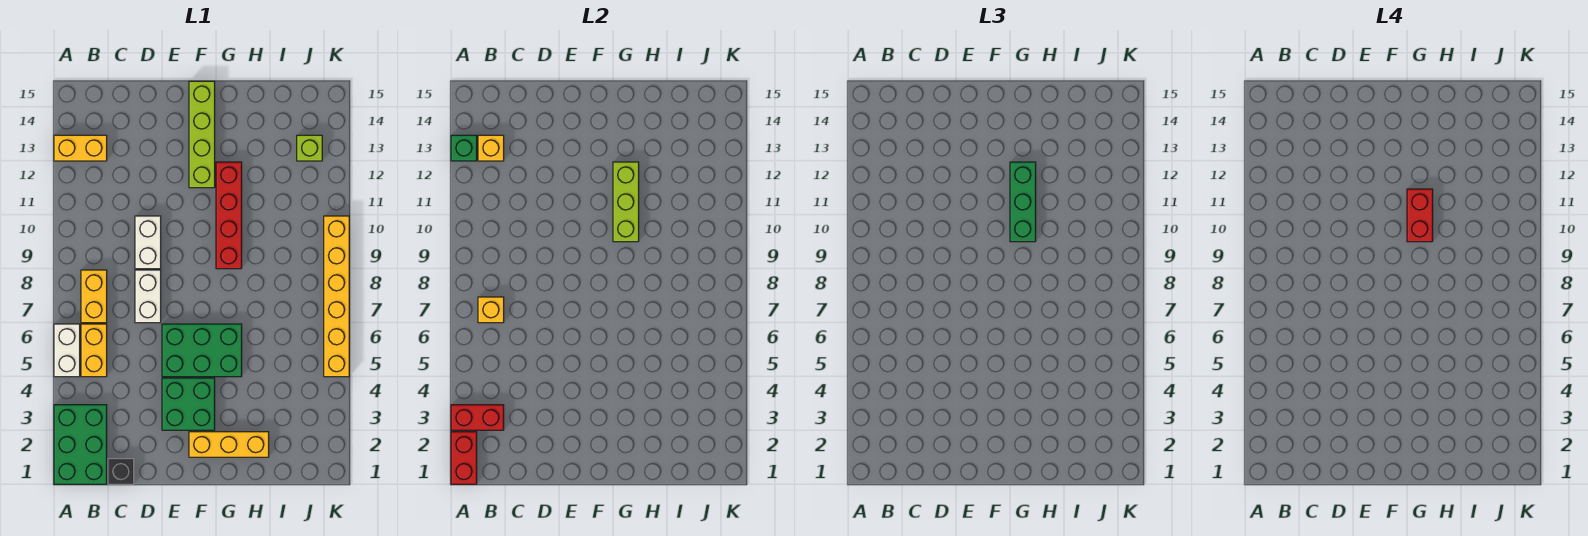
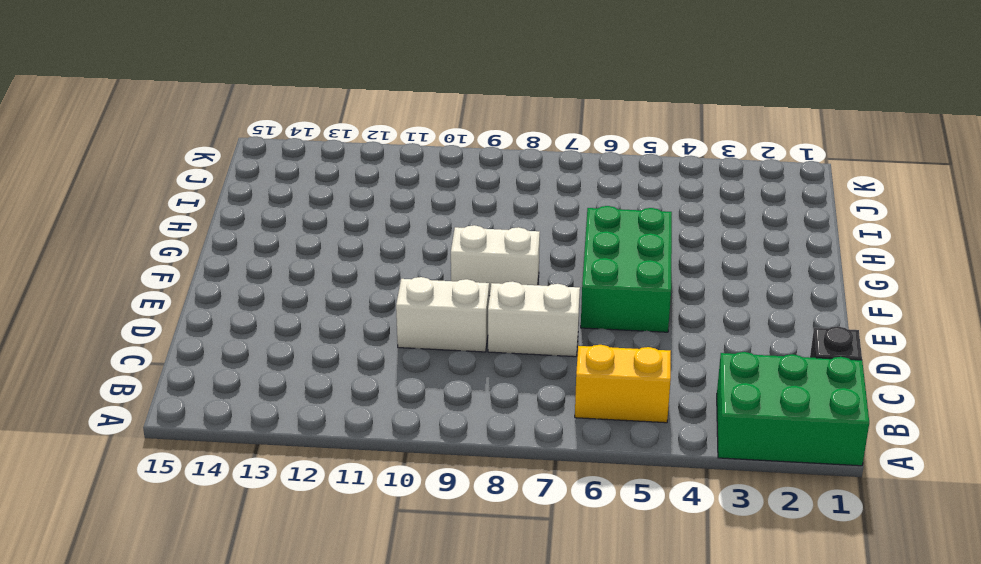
white brick F8:F9 level 1 -> white brick A5:A6 level 1
none -> yellow brick A13:B13 level 1
none -> yellow brick B7:B8 level 1
none -> green brick E3:F4 level 1

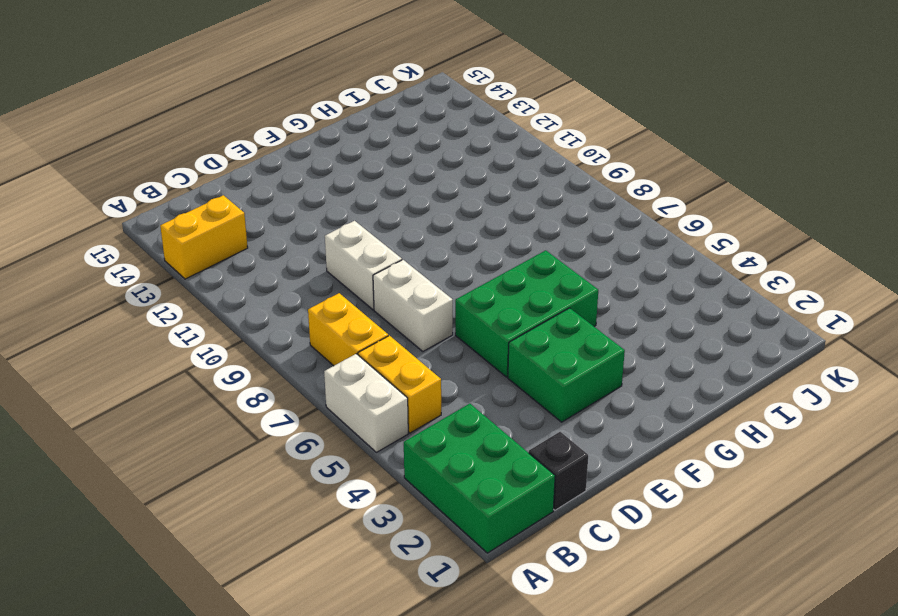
none -> yellow brick F2:H2 level 1
none -> lime brick F12:F15 level 1
none -> red brick G9:G12 level 1

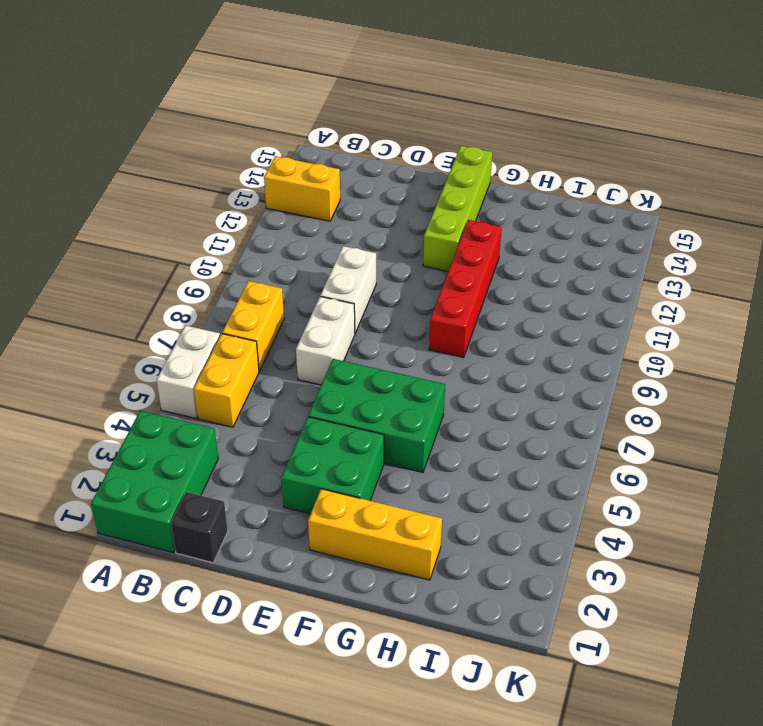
none -> lime brick J13 level 1
none -> yellow brick K5:K10 level 1
none -> red brick A1:A2 level 2

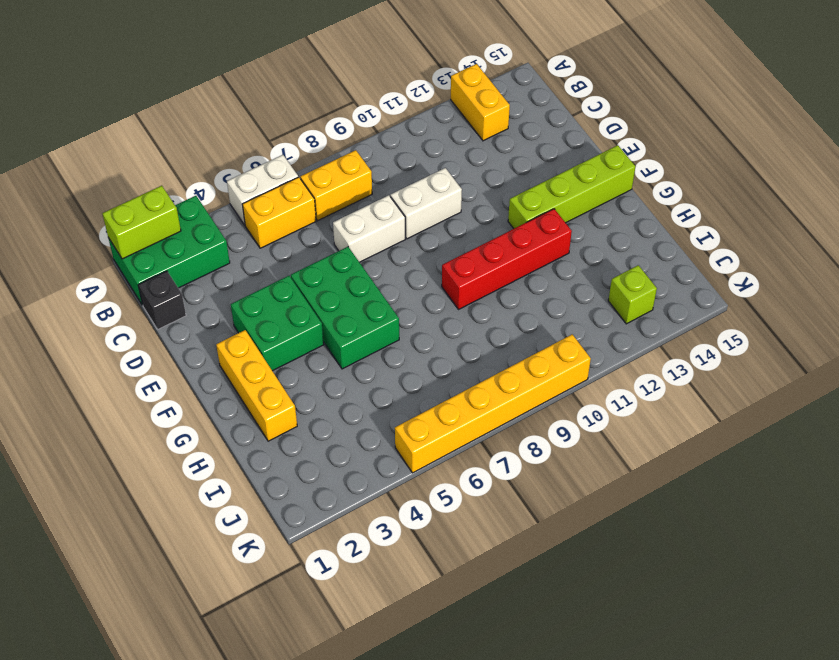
lime brick A1:A2 level 2 -> red brick A1:A2 level 2
none -> red brick A3:B3 level 2
none -> green brick A13 level 2
none -> yellow brick B7 level 2

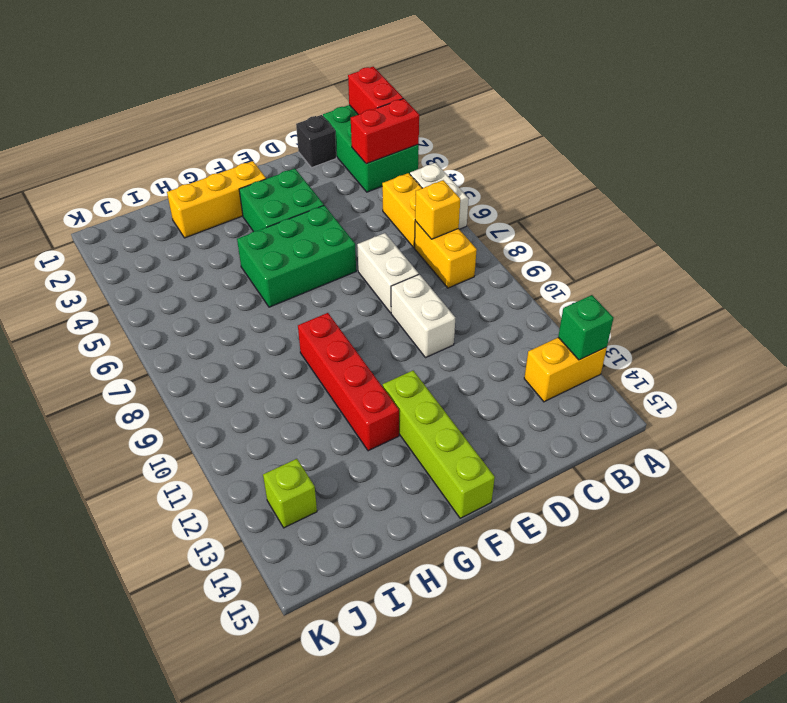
none -> yellow brick K5:K10 level 1
none -> yellow brick B13 level 2
none -> lime brick G10:G12 level 2

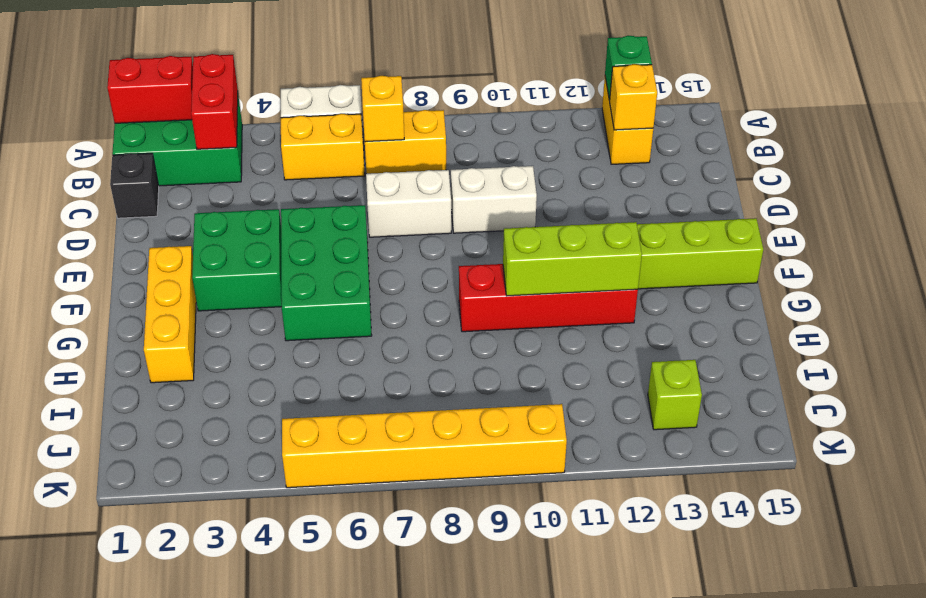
none -> green brick G10:G12 level 3
none -> red brick G10:G11 level 4

